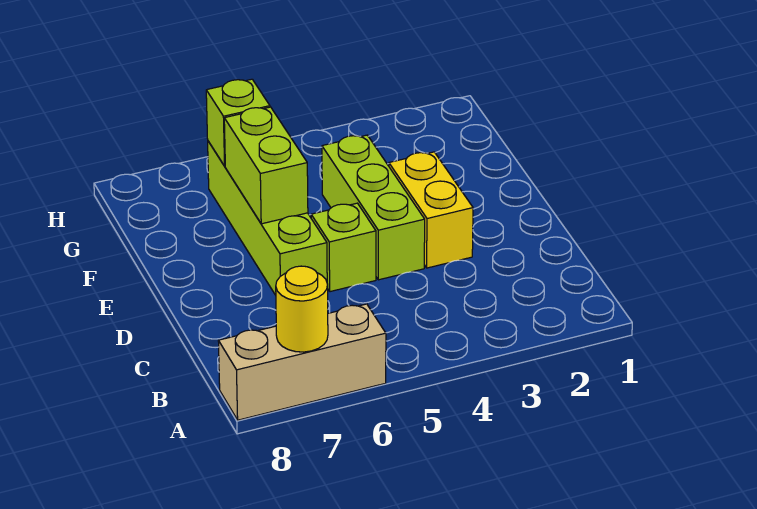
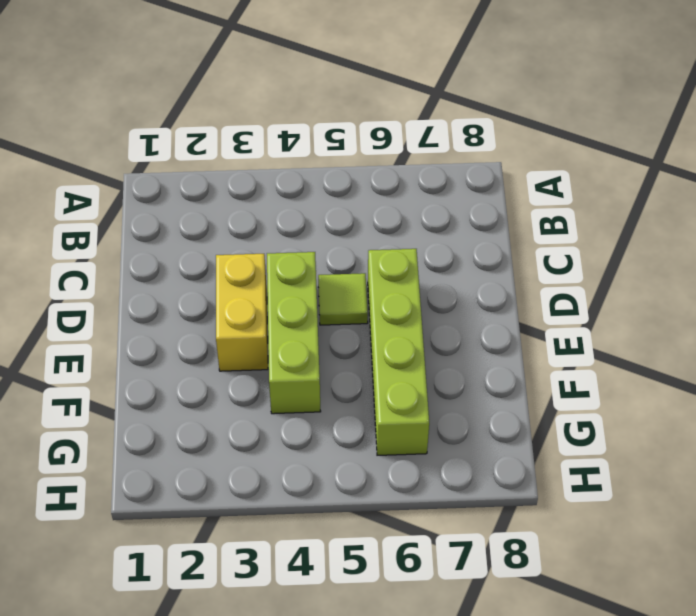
lime tile D5 level 1 -> lime brick D5 level 1
none -> tan brick A6:A8 level 1
none -> yellow round brick A7 level 2

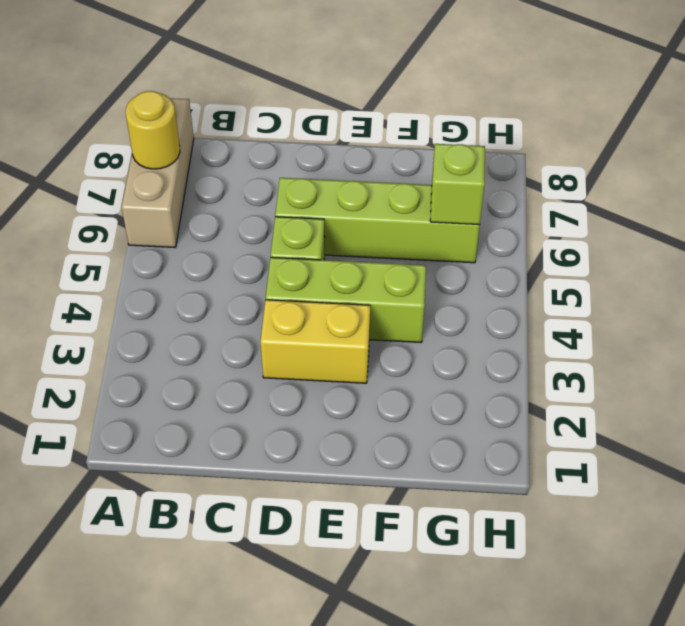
none -> lime brick E6:F6 level 2

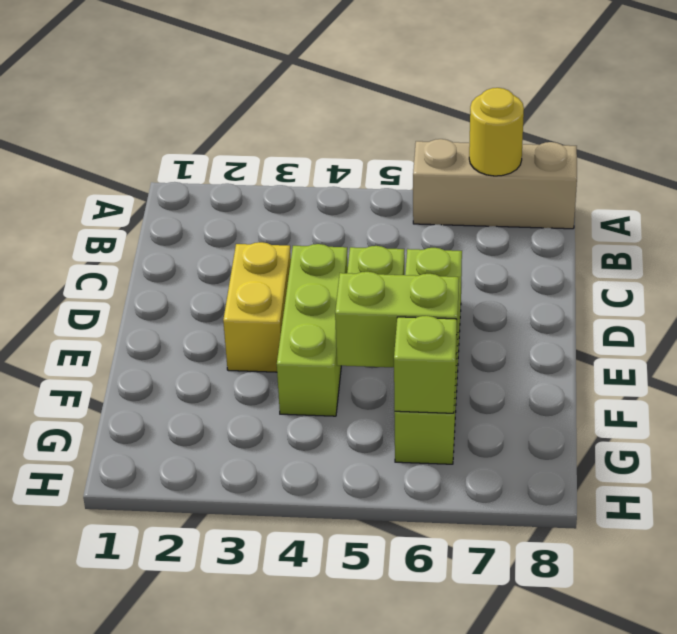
lime brick F5:F6 level 2 -> lime brick E6:F6 level 2

